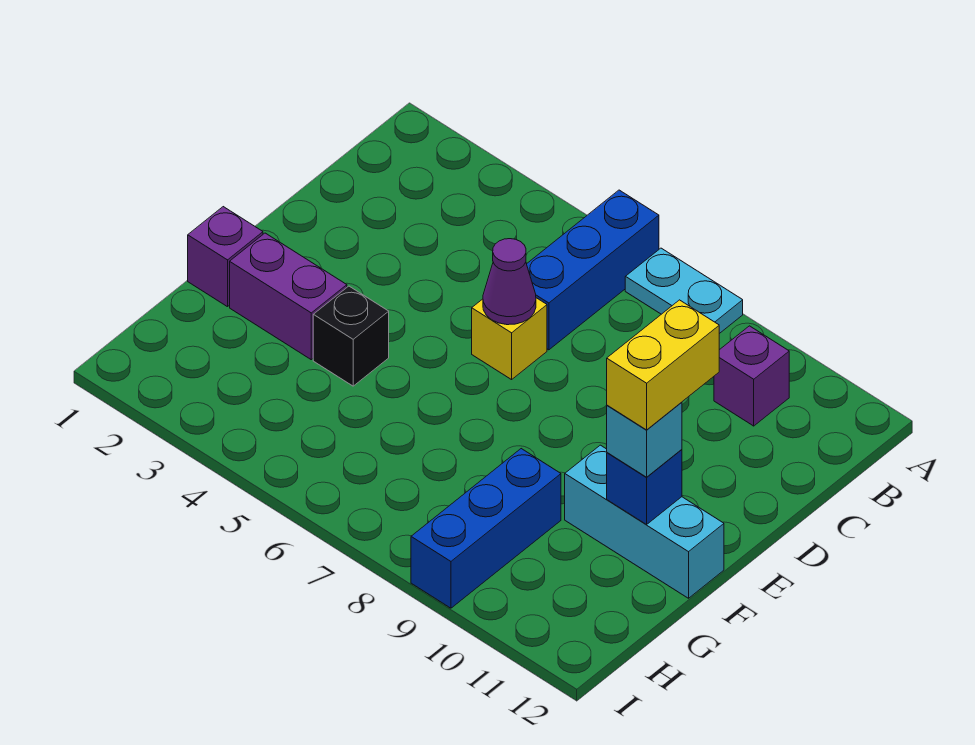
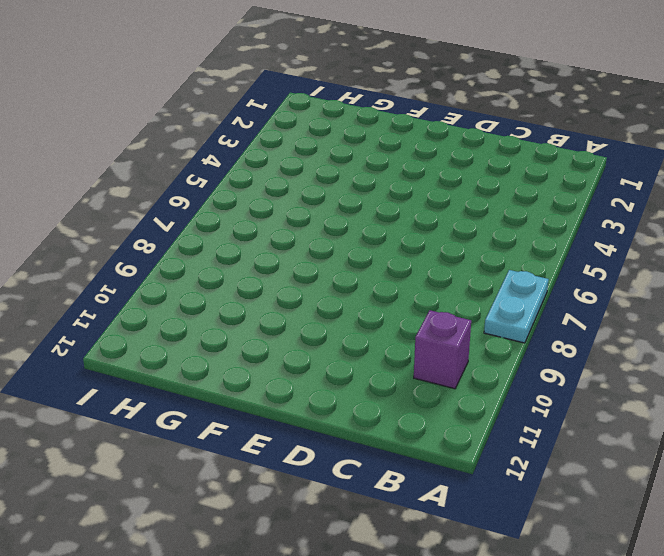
none -> blue brick A6:C6 level 1
none -> yellow brick D6 level 1
none -> purple brick F1 level 1

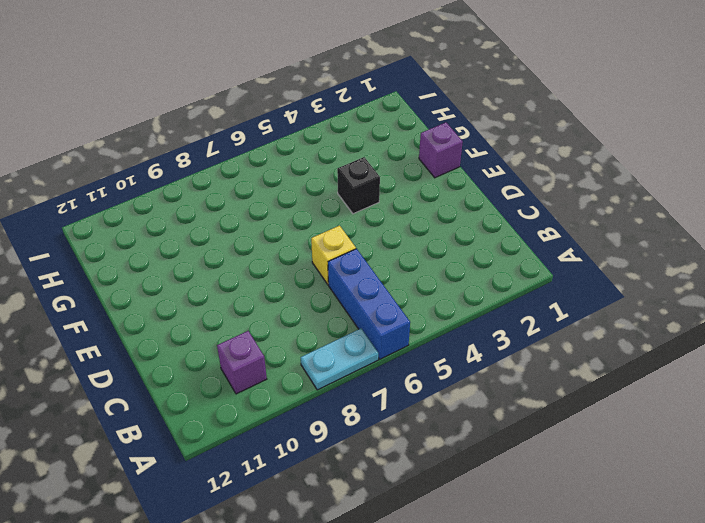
none -> purple brick F2:F3 level 1
none -> cyan brick F10:F12 level 1
none -> blue brick G9:I9 level 1

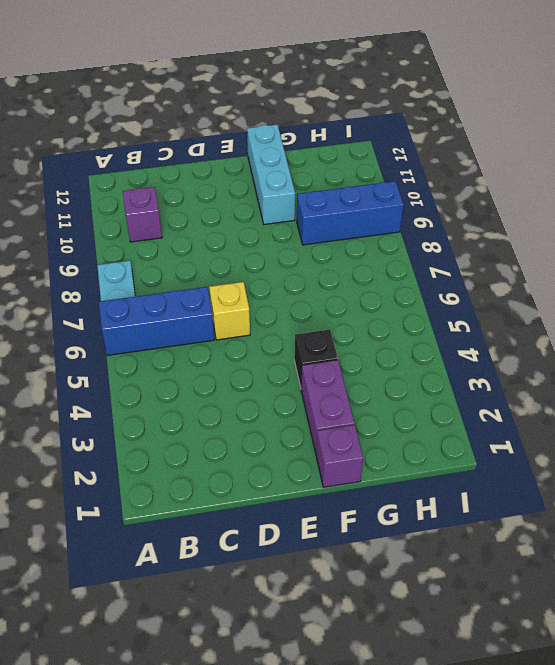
none -> purple cone D6 level 2
none -> blue brick F11 level 2
none -> cyan brick F11 level 3

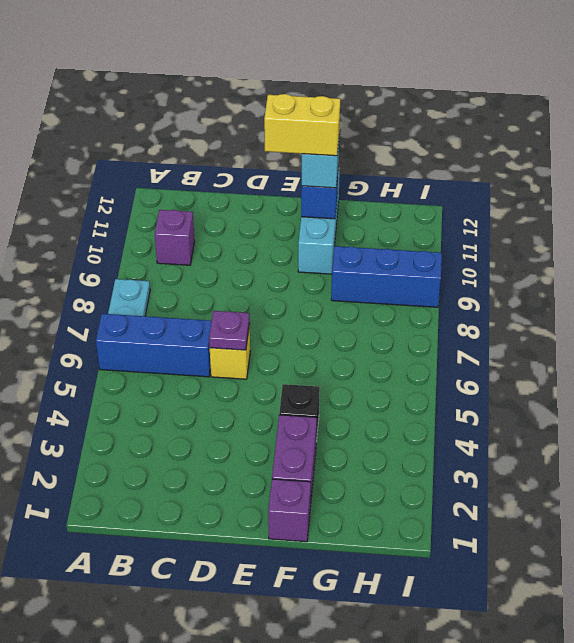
purple plate D6 level 2 -> purple cone D6 level 2

